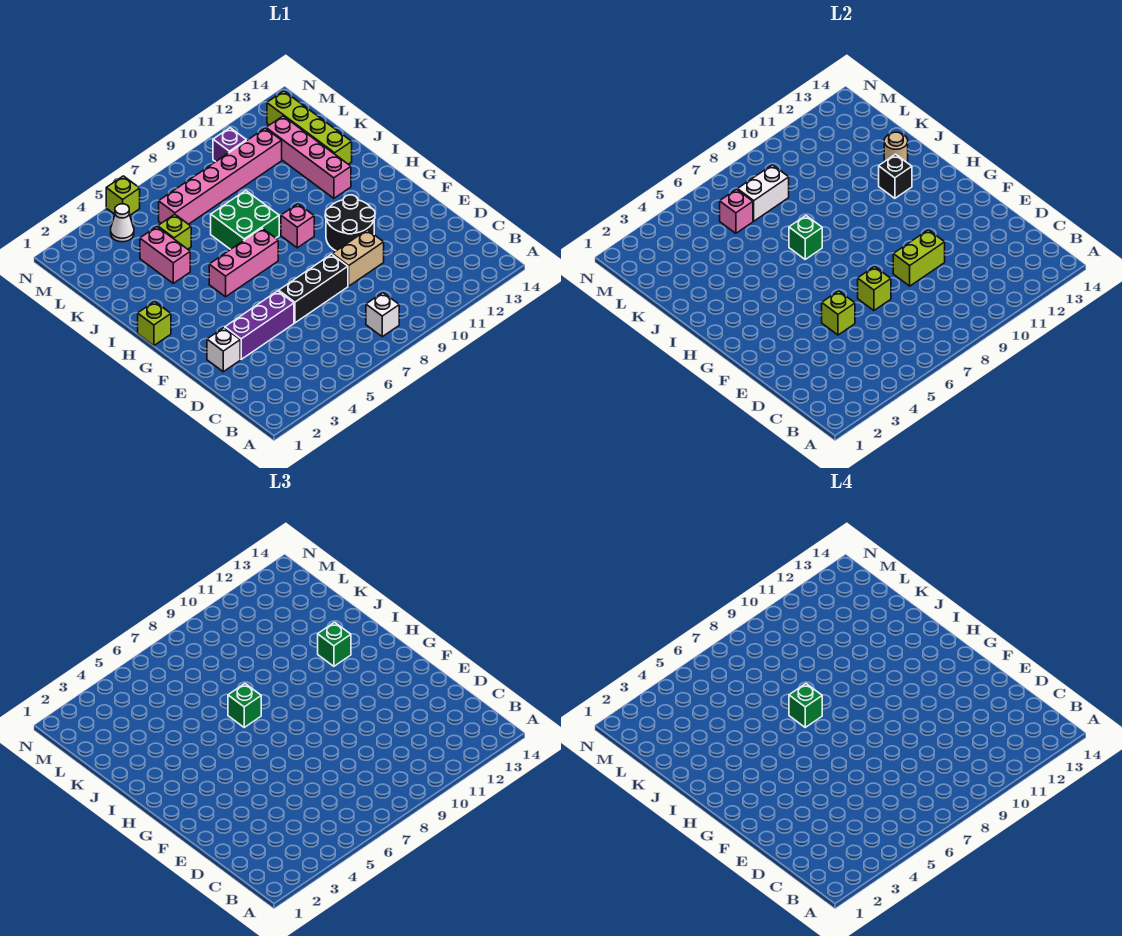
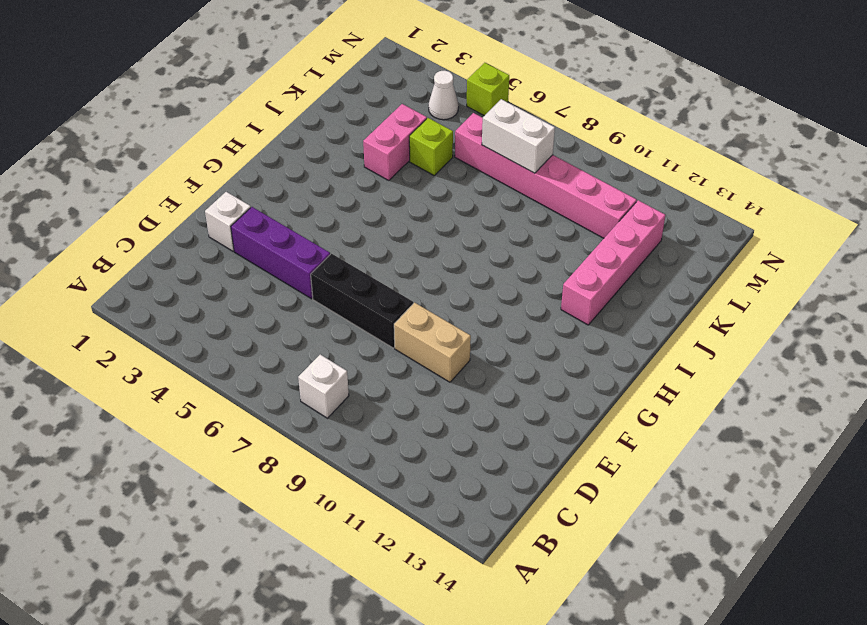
none -> black round brick F10:G11 level 1
none -> lime brick H1 level 1
none -> pink brick H5:H7 level 1

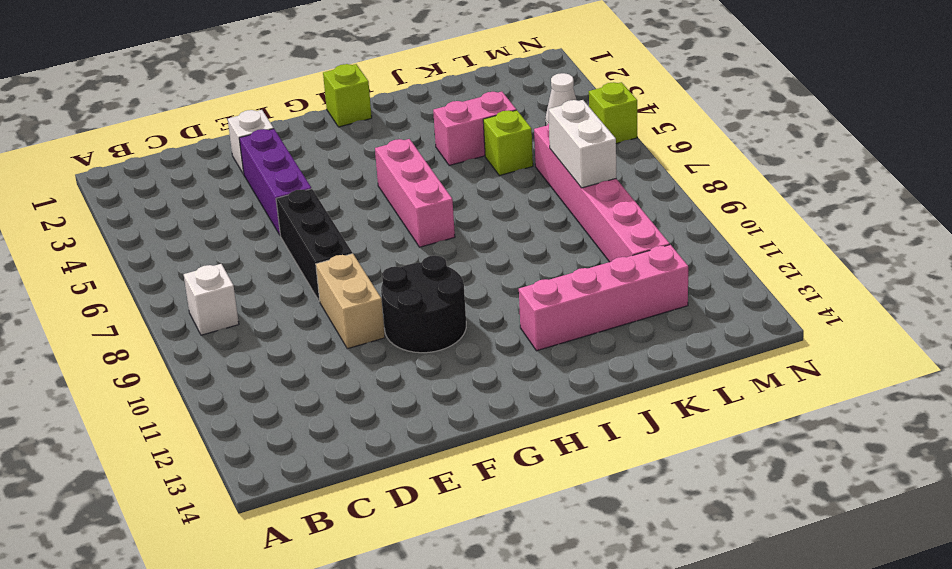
none -> pink brick H9 level 1
none -> green brick I7:J8 level 1
none -> lime brick J13:M13 level 1

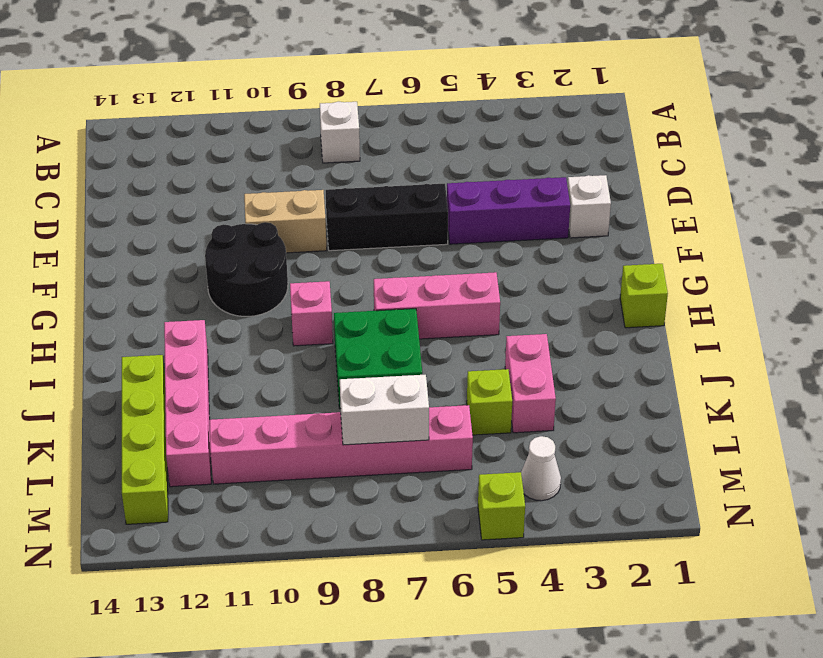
none -> purple brick M10 level 1
none -> lime brick E5 level 2
none -> lime brick E7 level 2

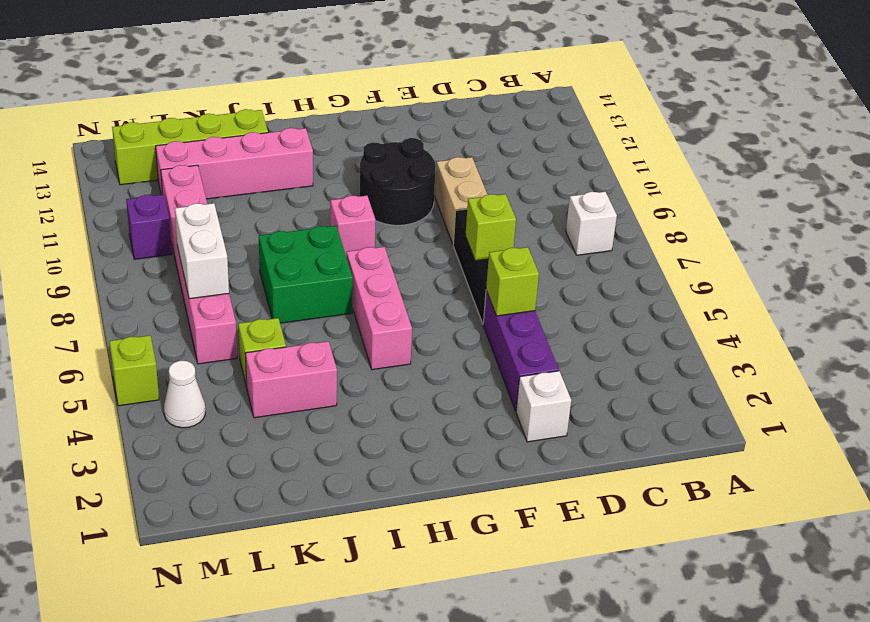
none -> lime brick H1 level 1
none -> lime brick E9:E10 level 2
none -> green brick I7 level 2

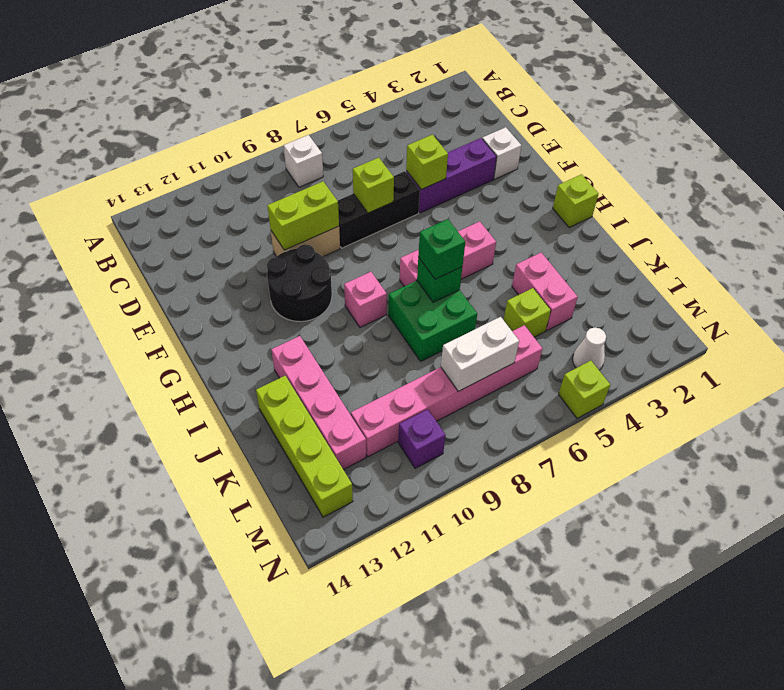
none -> black brick I12 level 2
none -> tan round brick J13 level 2
none -> pink brick L6 level 2

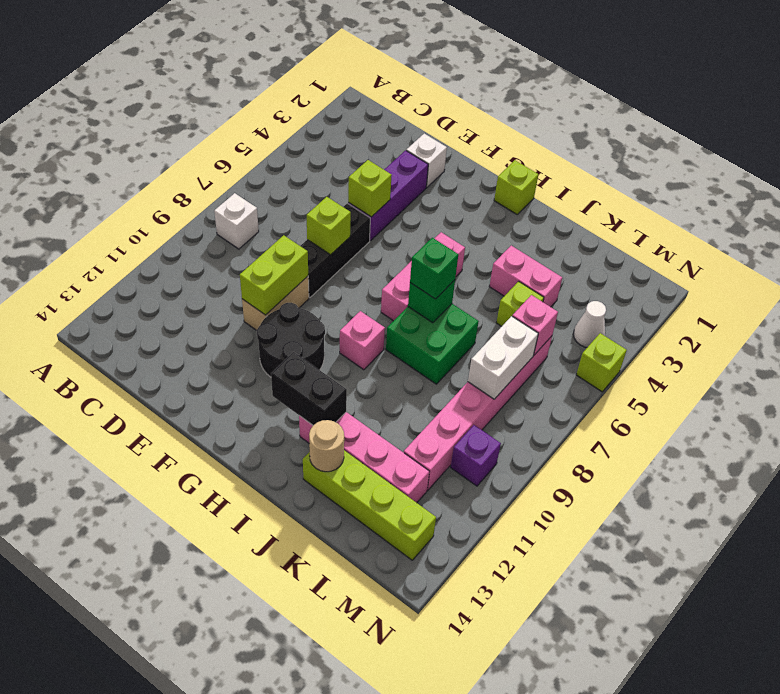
black brick H12:I12 level 2 -> black brick I12 level 2
none -> green brick I12 level 3
none -> green brick I7 level 4

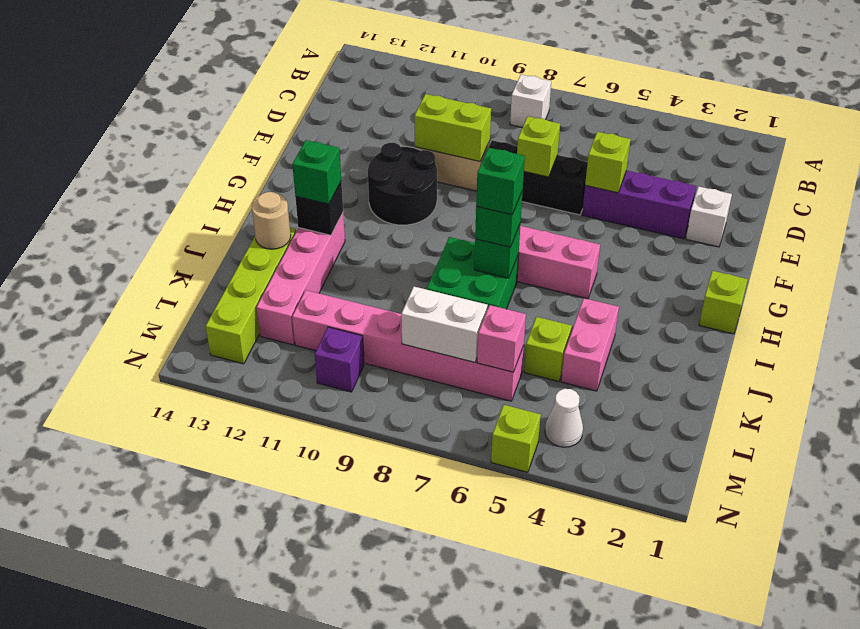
none -> pink brick H9 level 1

